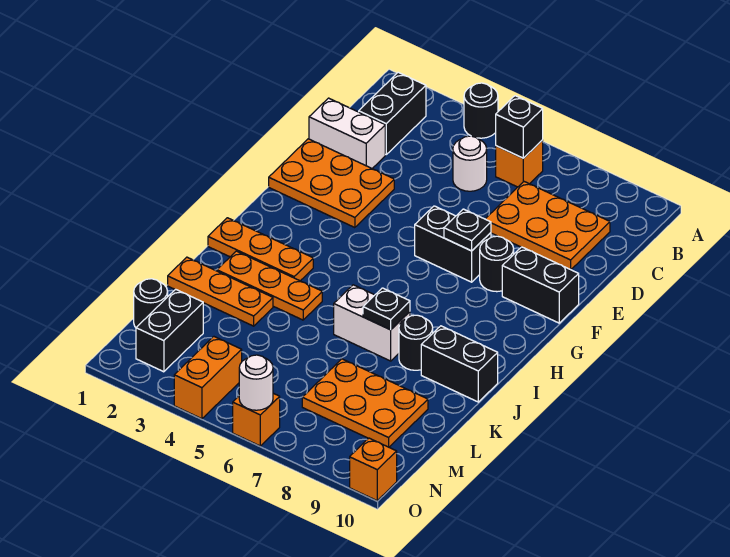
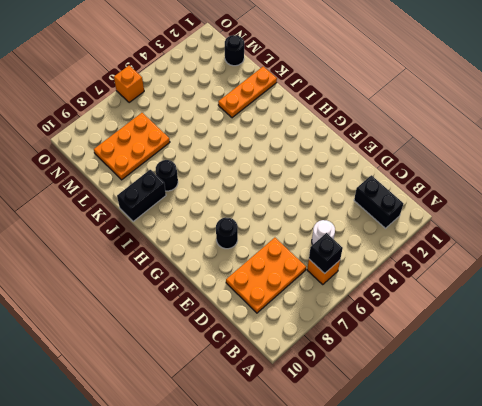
none -> black round brick A4 level 1
none -> white brick D1:D2 level 1
none -> orange plate E1:F3 level 1

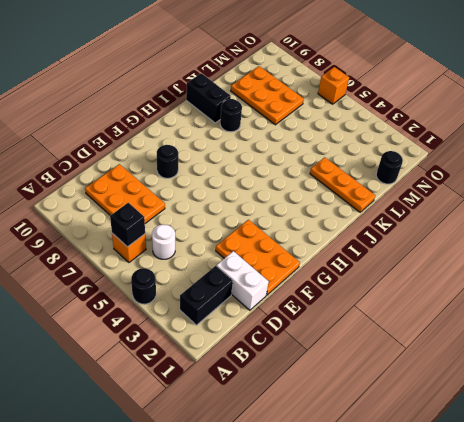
none -> black brick F6:F7 level 1
none -> black brick F9:F10 level 1
none -> orange plate I1:I3 level 1

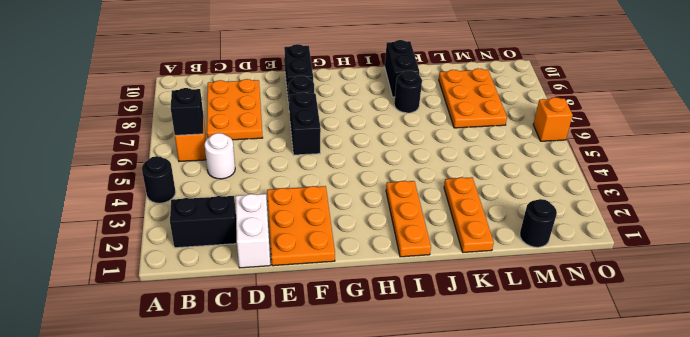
none -> orange plate J2:J4 level 1
none -> white brick J6:J7 level 1
none -> black brick M2:N2 level 1

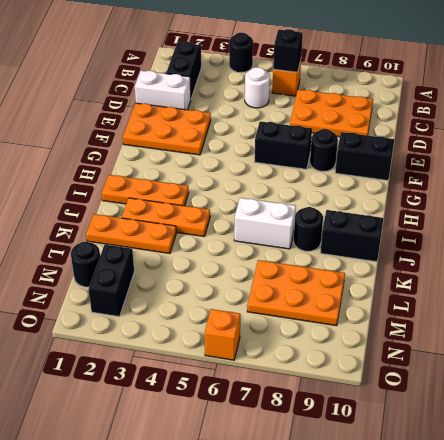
none -> orange brick N4:O4 level 1
none -> orange brick O10 level 1
none -> black plate F7 level 2

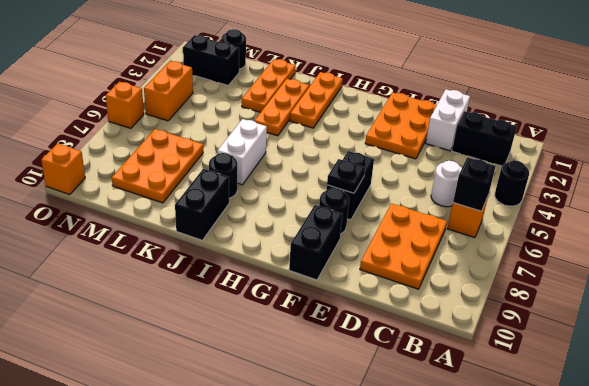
orange brick N4:N5 level 1 -> orange brick N4:O4 level 1
none -> black plate J7 level 2
none -> white round brick O6 level 2

